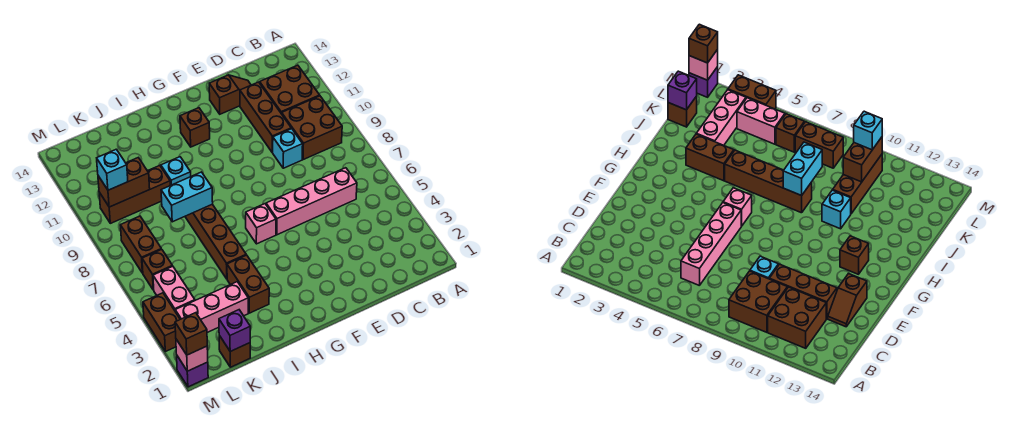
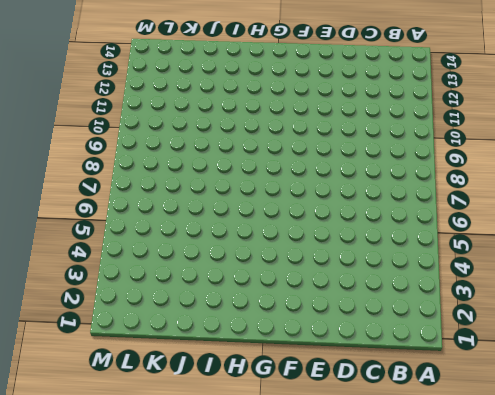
none -> brown brick B9:C10 level 1
none -> brown brick B11:C12 level 1
none -> pink brick C6:F6 level 1

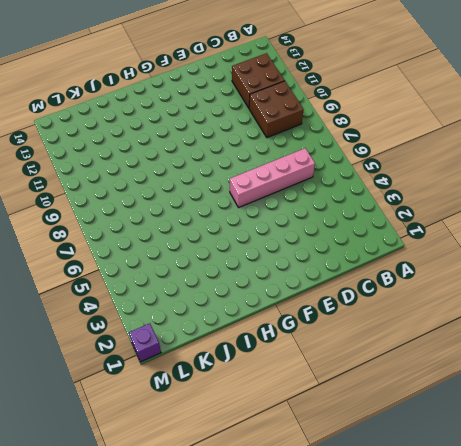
none -> cyan brick D9 level 1
none -> brown brick D10:D12 level 1
none -> brown slope D13:E13 level 1 top E

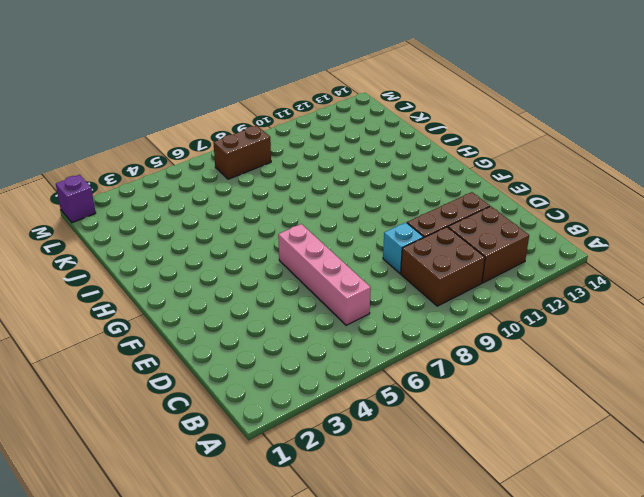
none -> brown slope D13:E13 level 1 top E
none -> pink brick G6 level 1
none -> brown brick G12 level 1

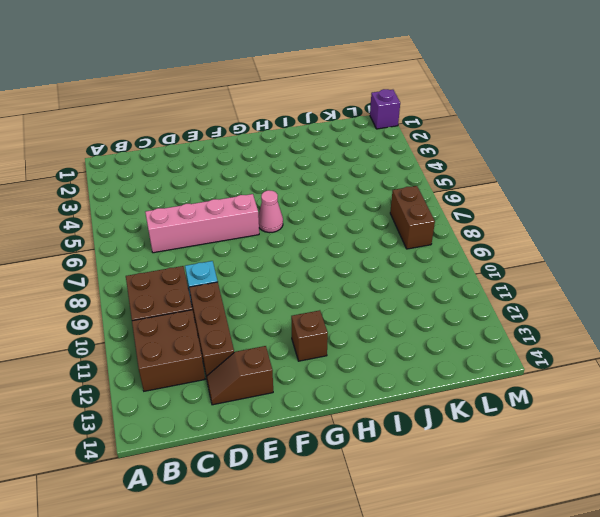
pink cone G6 level 1 -> pink brick G6 level 1
none -> brown brick I3:I4 level 1
none -> brown brick I5:I8 level 1
none -> cyan brick I10 level 1

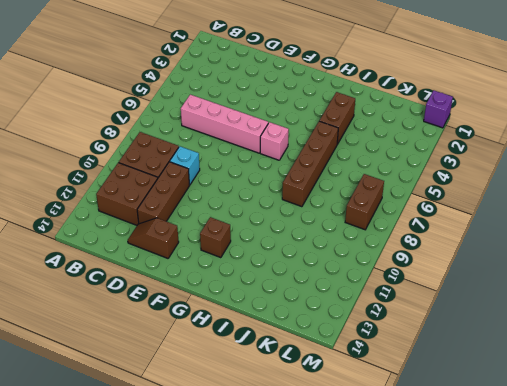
none -> cyan brick I10 level 1
none -> pink brick J3:L3 level 1
none -> brown brick J10:L10 level 1

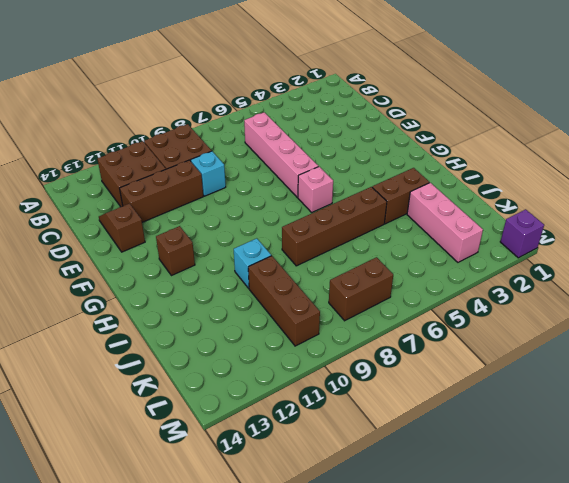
none -> brown brick K1 level 1
none -> pink brick L4:L5 level 1
none -> brown brick L6 level 1

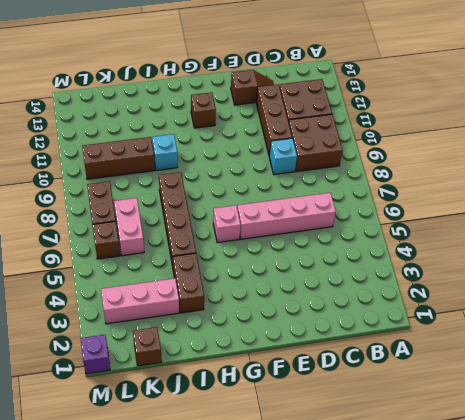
pink brick K6:K7 level 1 -> pink brick L4:L5 level 1
none -> brown brick M3:M4 level 1
none -> cyan brick I8:J8 level 2
none -> purple brick K1 level 2

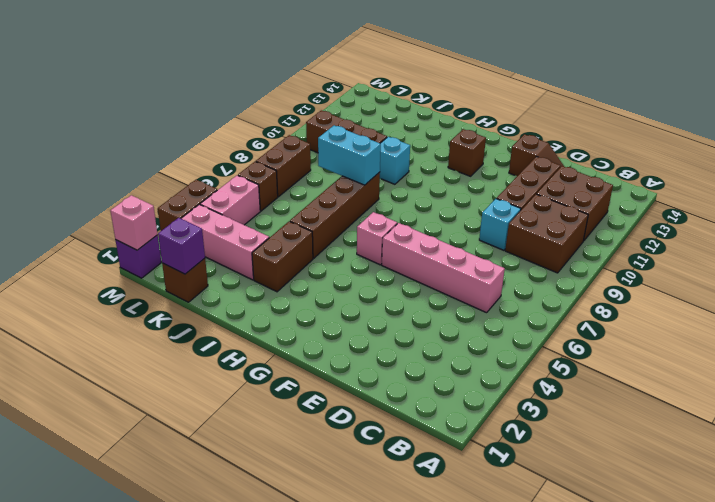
none -> brown brick K10:L10 level 2
none -> cyan brick L10 level 3
none -> brown brick M1 level 3

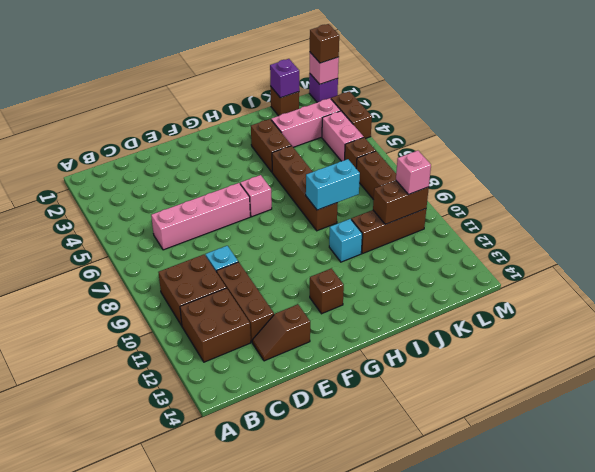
pink brick L10 level 3 -> cyan brick L10 level 3

